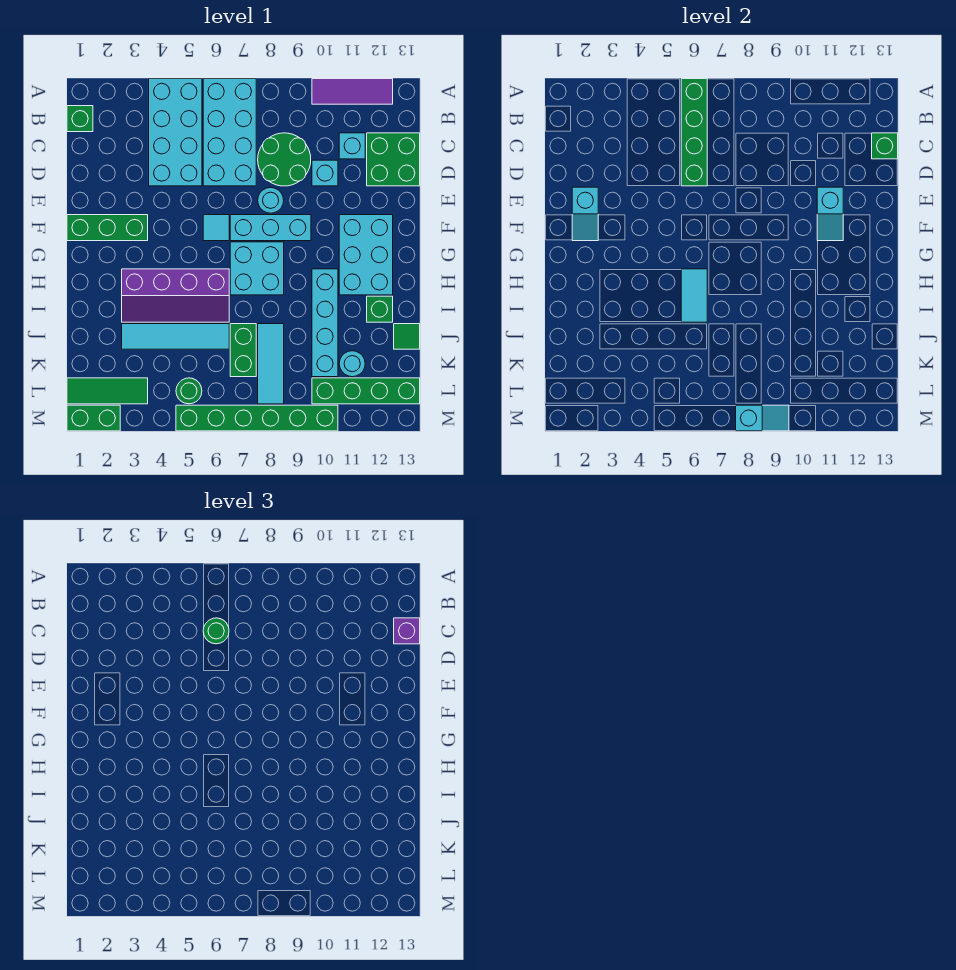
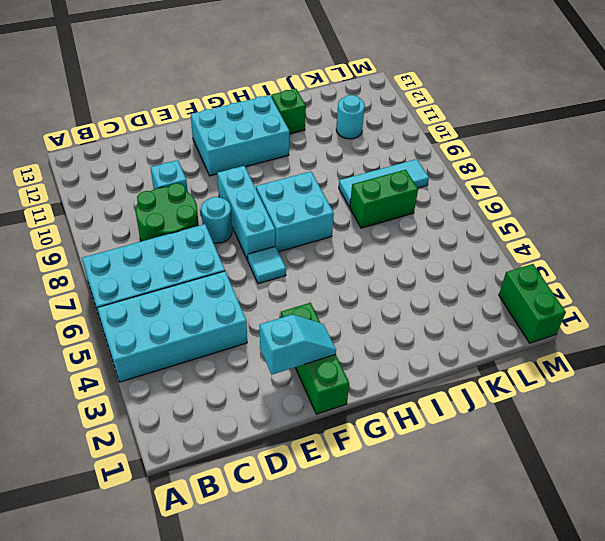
none -> purple tile A10:A12 level 1
none -> green brick B1 level 1
none -> cyan brick C11 level 1
none -> green brick C12:D13 level 1

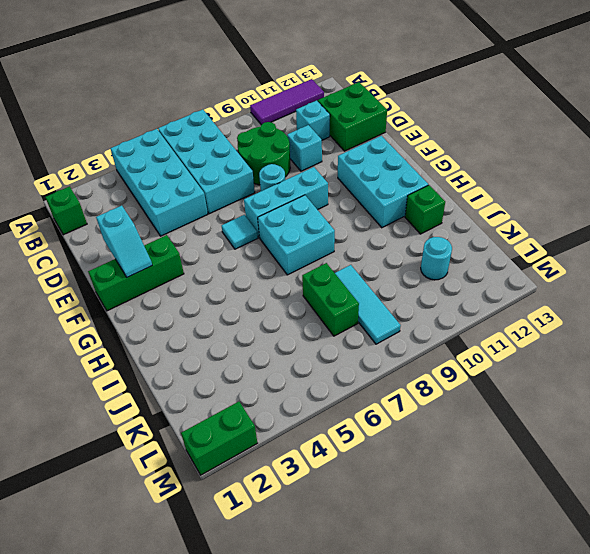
none -> purple slope H3:I6 level 1 top H
none -> cyan brick H10:K10 level 1
none -> cyan tile J3:J6 level 1
none -> green tile J13 level 1

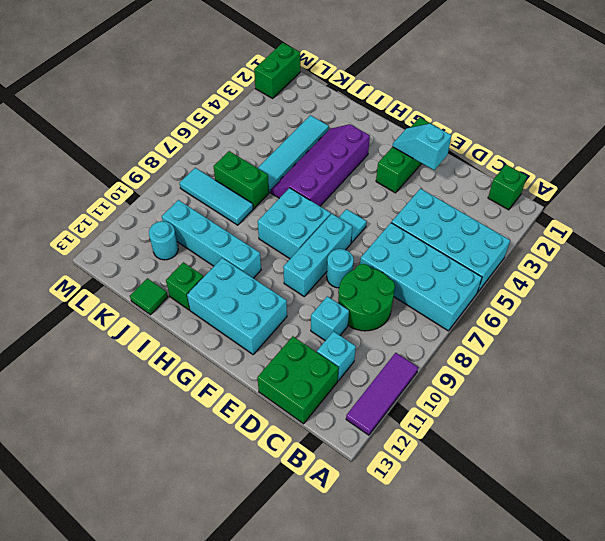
none -> green tile L1:L3 level 1
none -> green round brick L5 level 1
none -> green brick L10:L13 level 1
none -> green brick M5:M10 level 1

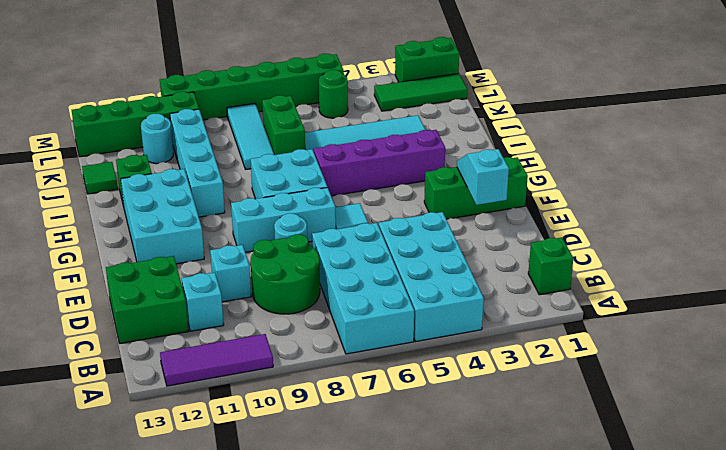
none -> green brick A6:D6 level 2
none -> green brick C13 level 2
none -> cyan slope E11:F11 level 2 top E
none -> cyan tile H6:I6 level 2

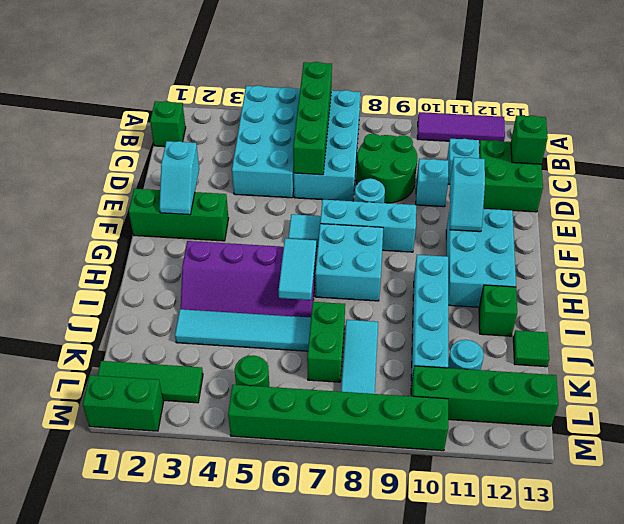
none -> cyan slope M8:M9 level 2 top 8
none -> green round brick C6 level 3
none -> purple brick C13 level 3

